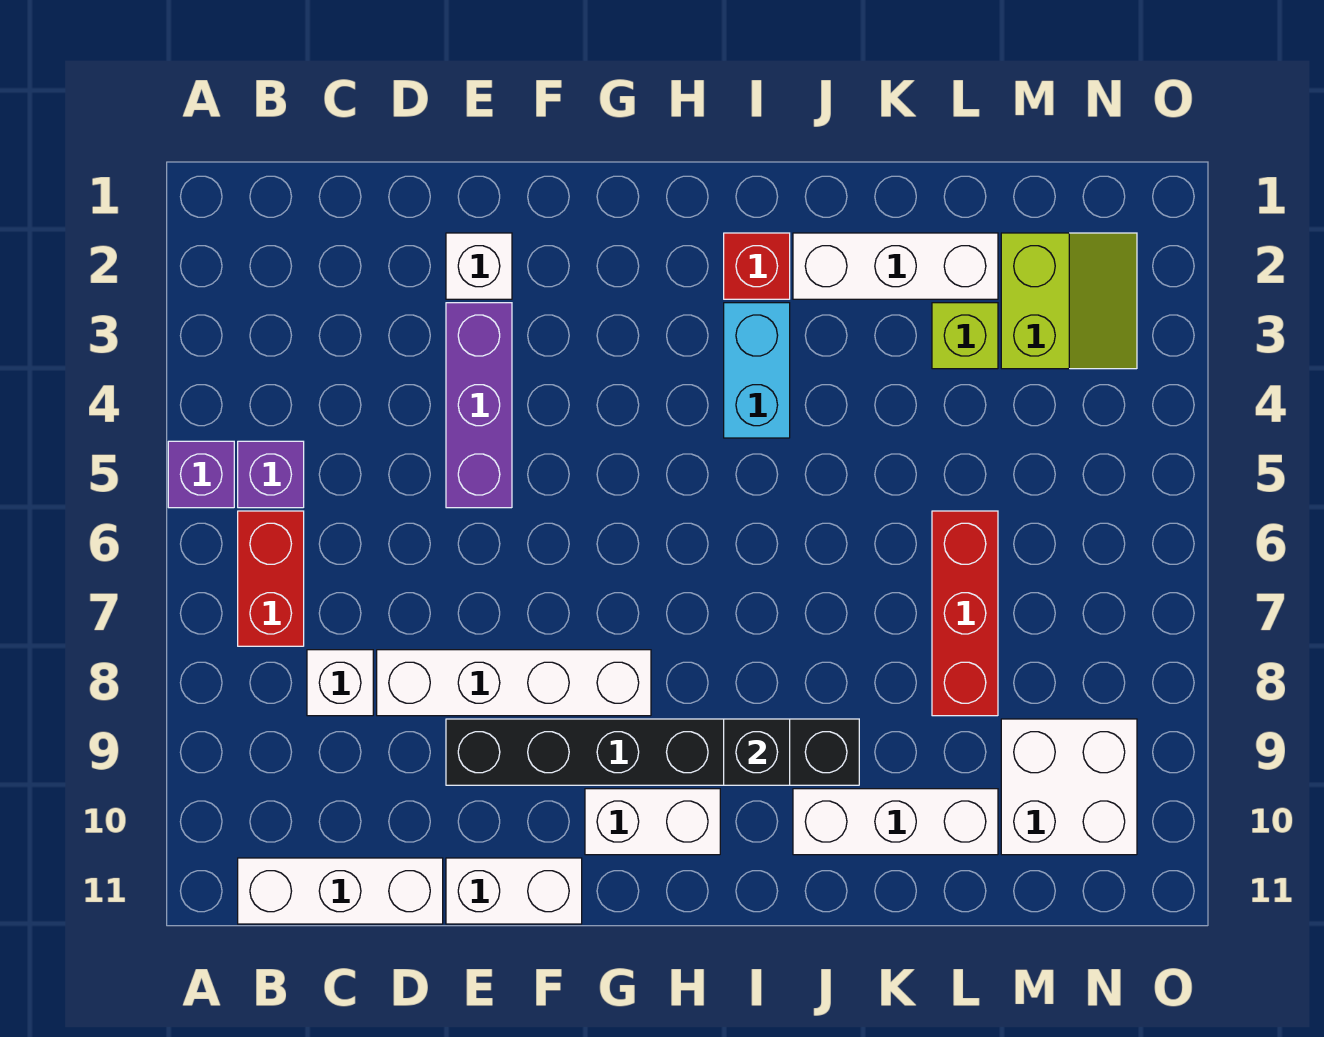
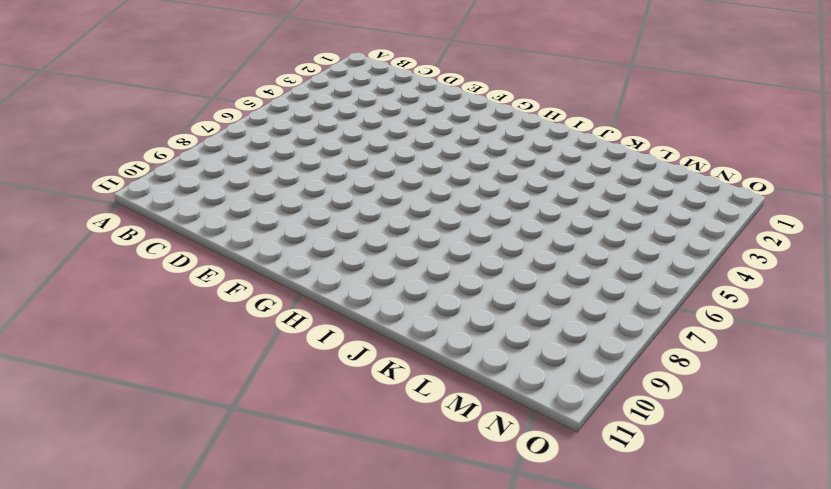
none -> purple brick A5 level 1
none -> purple brick B5 level 1
none -> red brick B6:B7 level 1

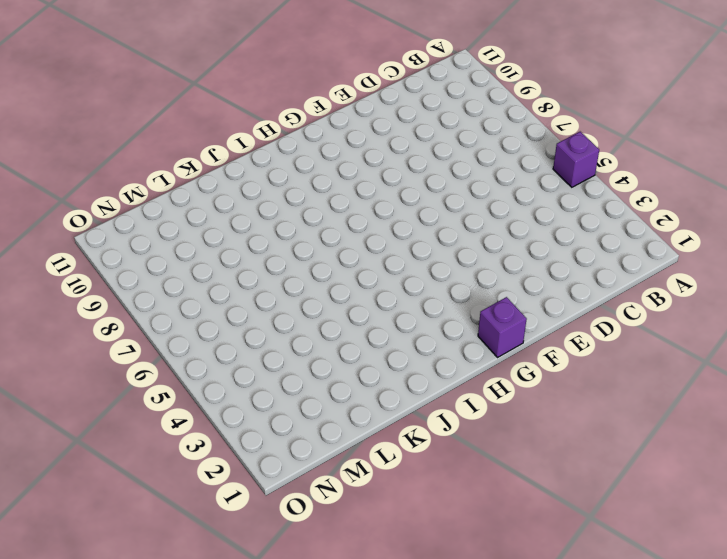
purple brick G1 level 1 -> purple brick B5 level 1
none -> red brick B6:B7 level 1
none -> white brick B11:D11 level 1
none -> white brick C8 level 1

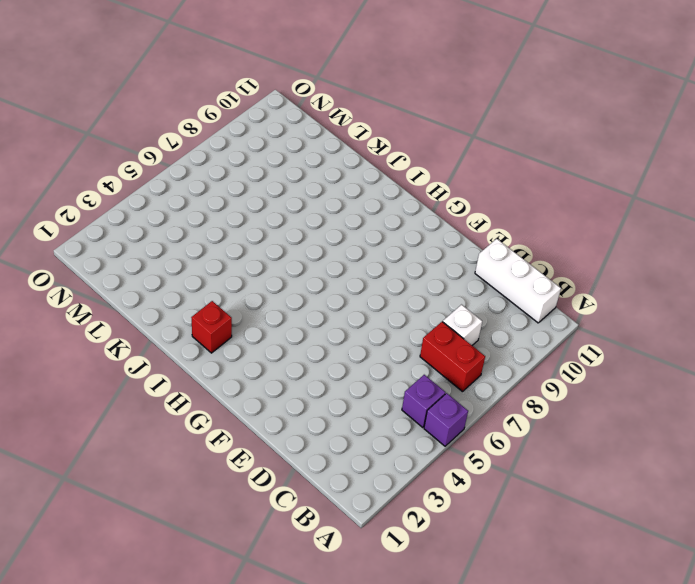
red brick B7:C7 level 1 -> red brick B6:B7 level 1
none -> white brick D8:G8 level 1
none -> white brick E2 level 1
none -> purple brick E3:E5 level 1

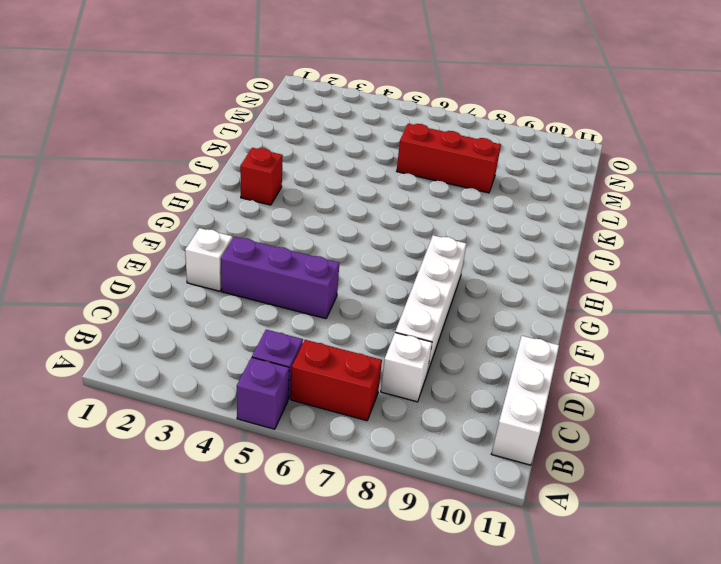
none -> black brick E9:J9 level 1
none -> white brick E11:F11 level 1
none -> white brick G10:H10 level 1

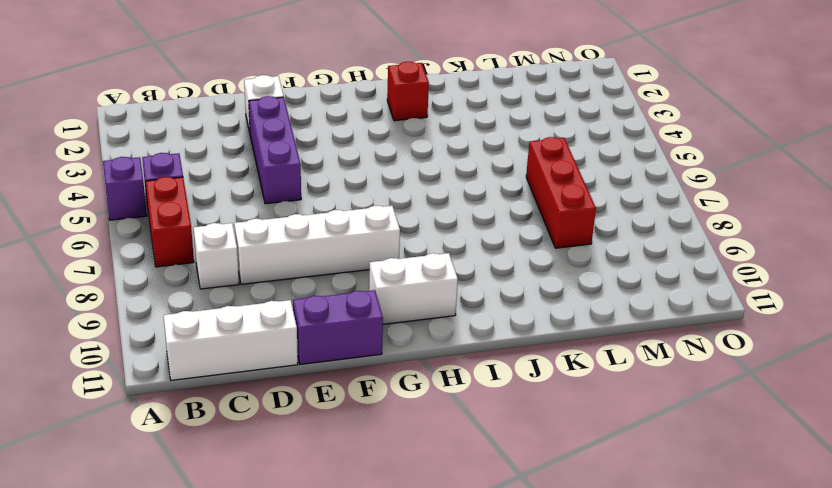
purple brick E11:F11 level 1 -> white brick E11:F11 level 1
none -> black brick E9:J9 level 1
none -> cyan brick I3:I4 level 1
none -> white brick J2:L2 level 1

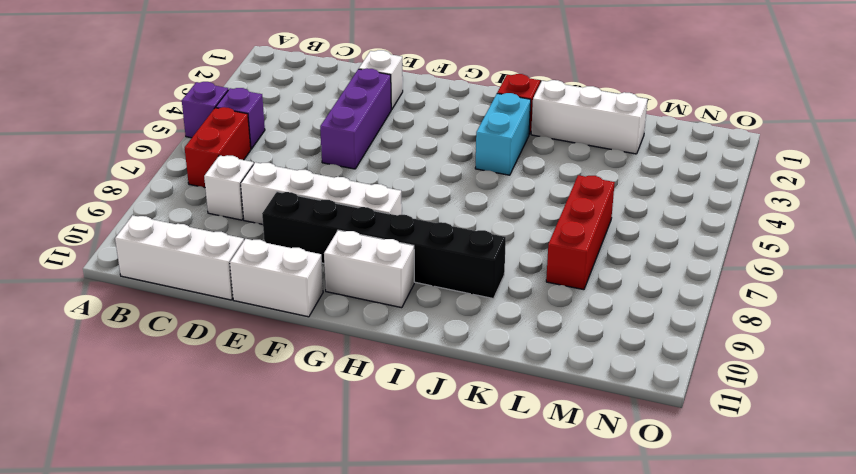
none -> white brick J10:L10 level 1
none -> lime brick L3 level 1
none -> lime slope M2:N3 level 1 top M

